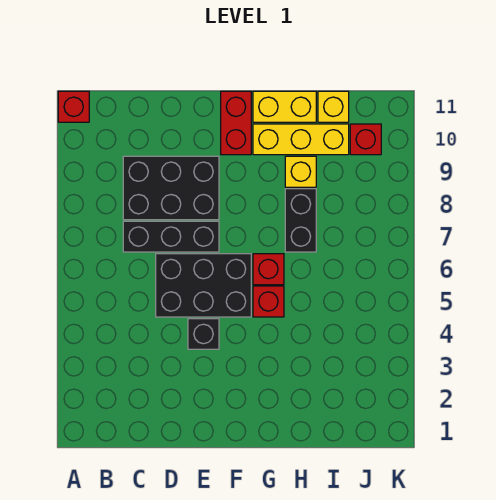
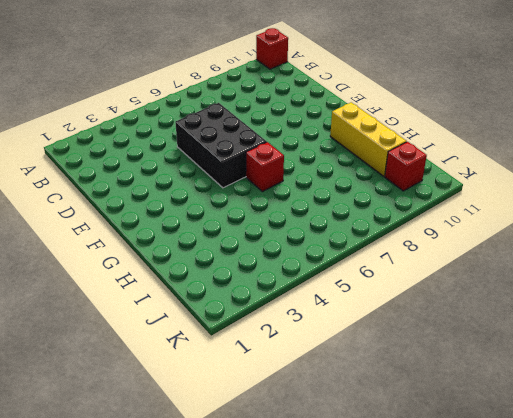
none -> black brick C7:E7 level 1
none -> black brick C8:E9 level 1
none -> black brick E4 level 1

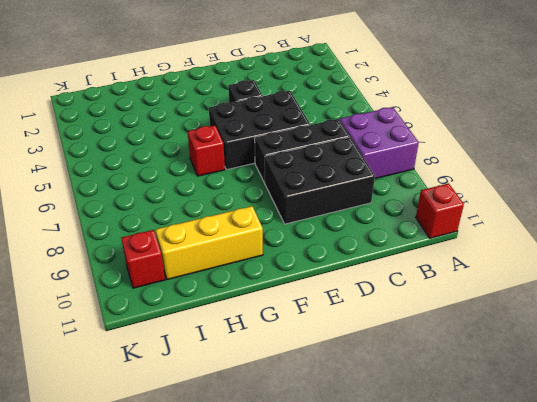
purple brick A7:B8 level 1 -> none
none -> red brick F10:F11 level 1
none -> red brick G5 level 1
none -> yellow brick G11:H11 level 1

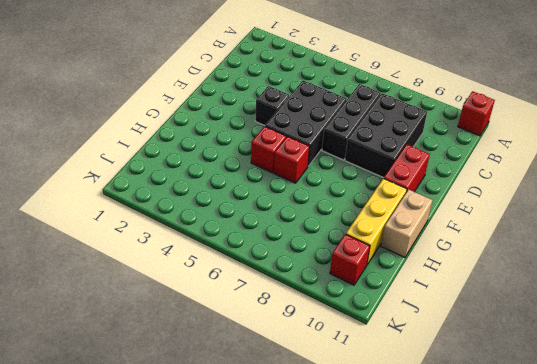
red brick E10:F10 level 1 -> red brick F10:F11 level 1
tan brick G11:H11 level 1 -> yellow brick G11:H11 level 1
none -> black brick H7:H8 level 1
none -> yellow brick H9 level 1
none -> yellow brick I11 level 1

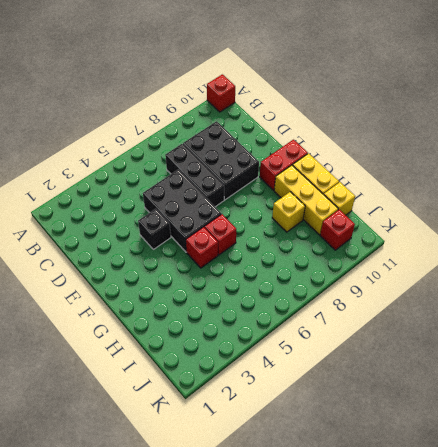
none -> black brick H7:H8 level 1

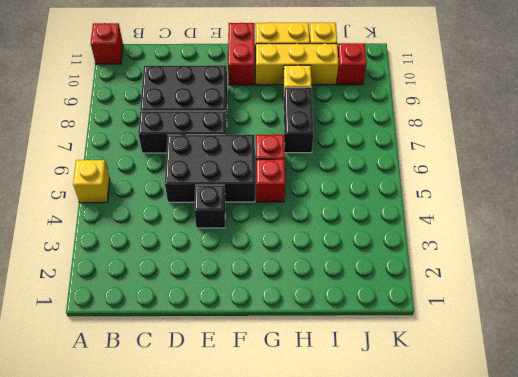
yellow brick A5 level 1 -> none

